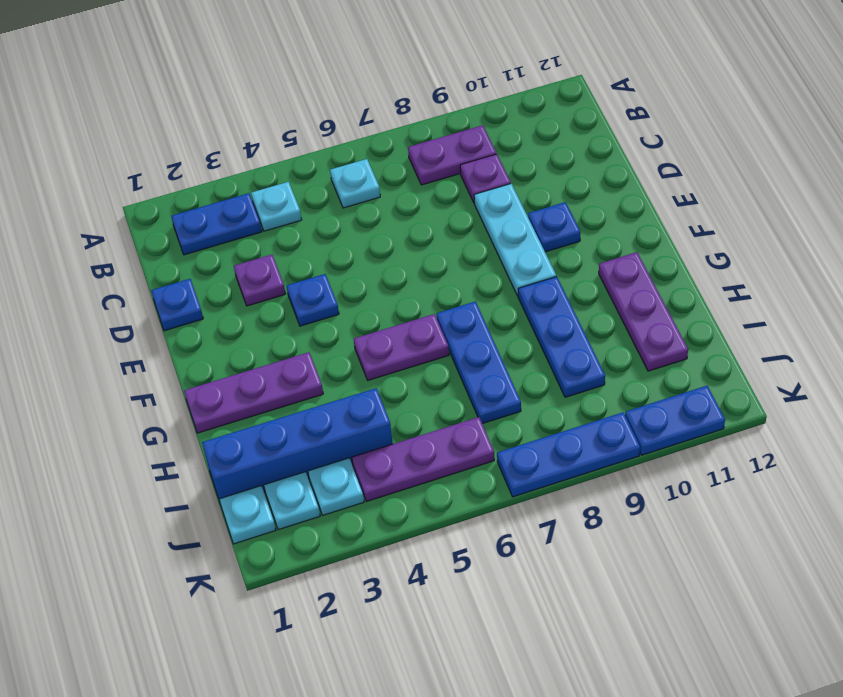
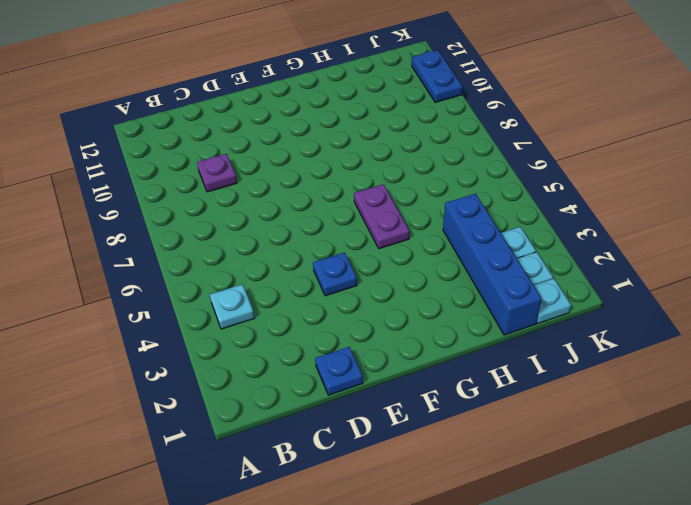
none -> blue plate B2:B3 level 1
none -> cyan plate B6 level 1
none -> purple plate B8:B9 level 1

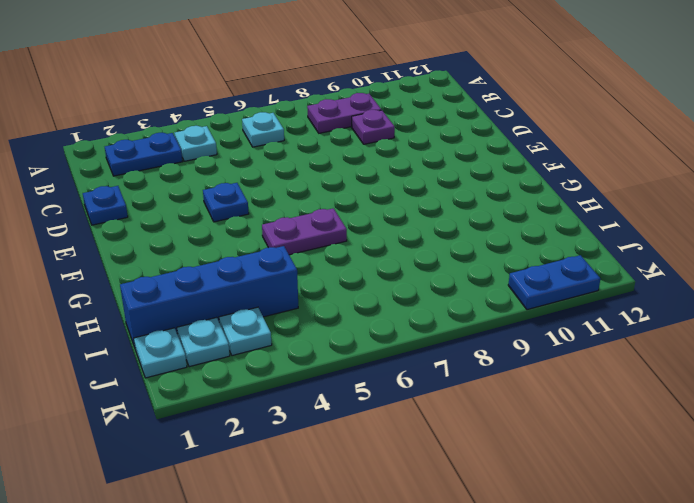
none -> purple plate D3 level 1
none -> cyan plate D9:F9 level 1
none -> blue plate E10 level 1

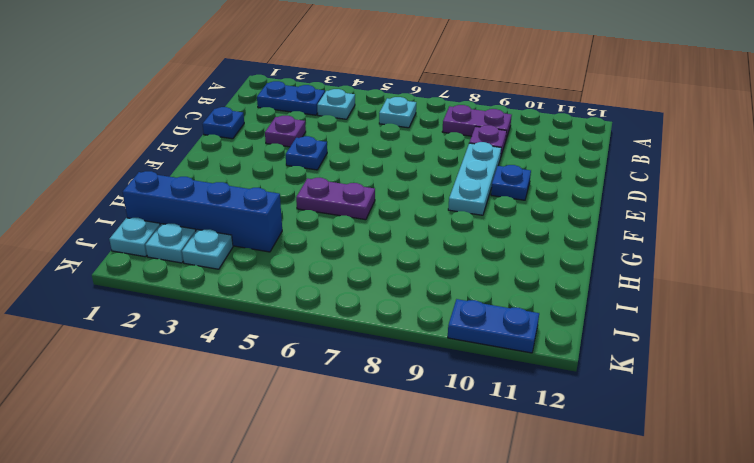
none -> purple plate G1:G3 level 1
none -> blue plate G7:I7 level 1
none -> blue plate G9:I9 level 1

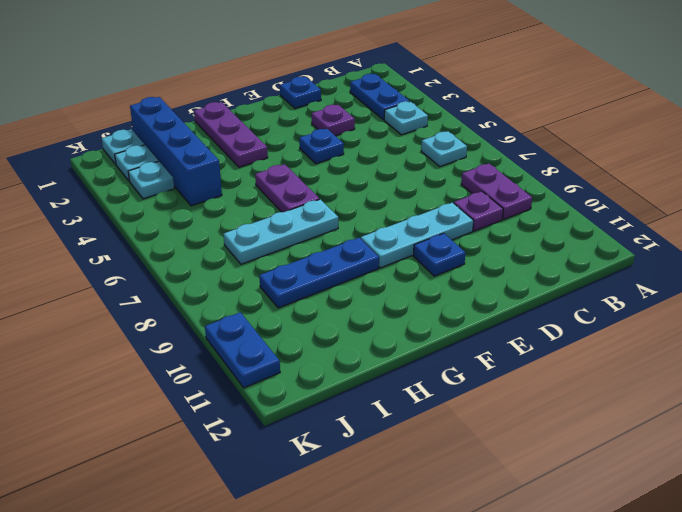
cyan plate G7:I7 level 1 -> blue plate G7:I7 level 1
none -> purple plate G11:I11 level 1
none -> purple plate J4:J6 level 1
none -> blue plate K7:K9 level 1

